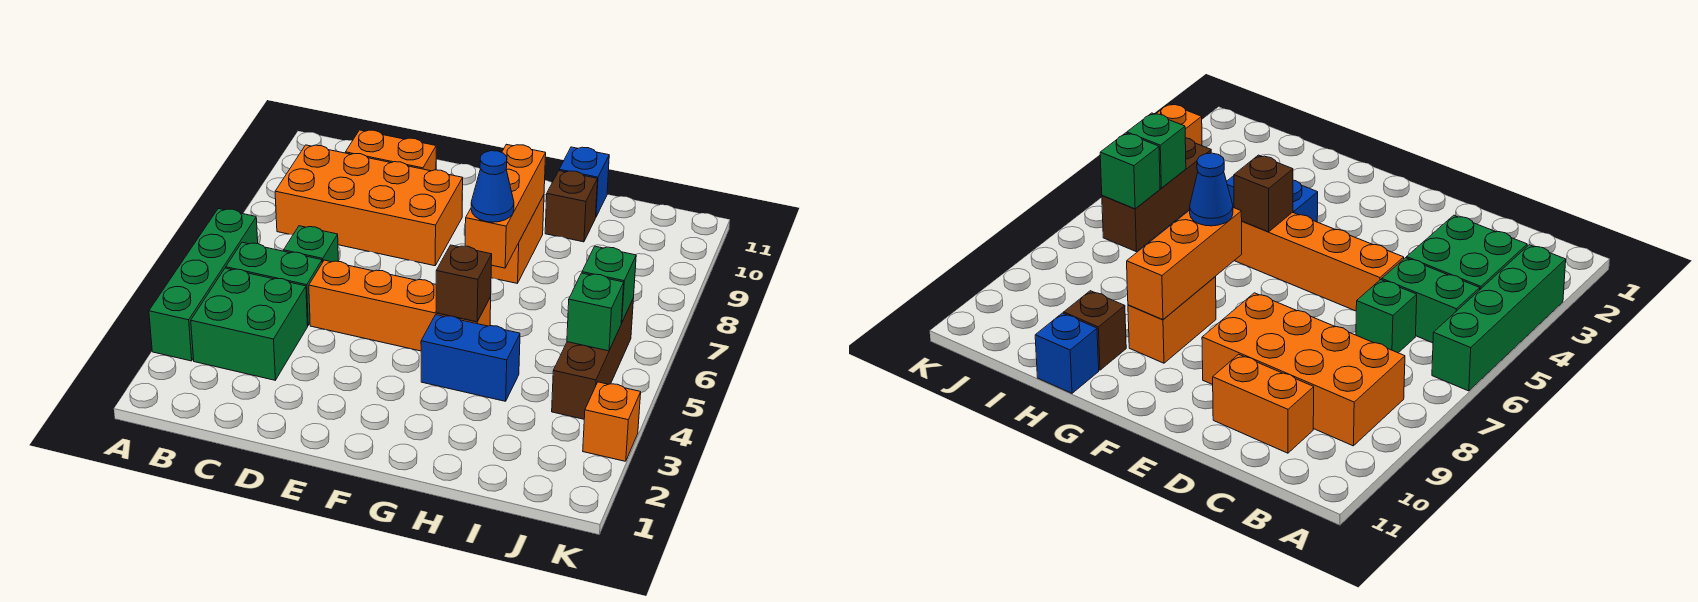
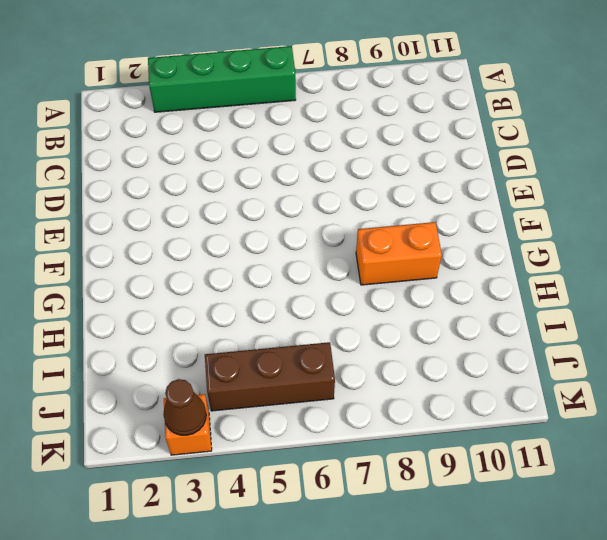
brown cone K3 level 2 -> none
none -> green brick B3:C4 level 1
none -> green brick B5:C5 level 1
none -> orange brick B8:E9 level 1

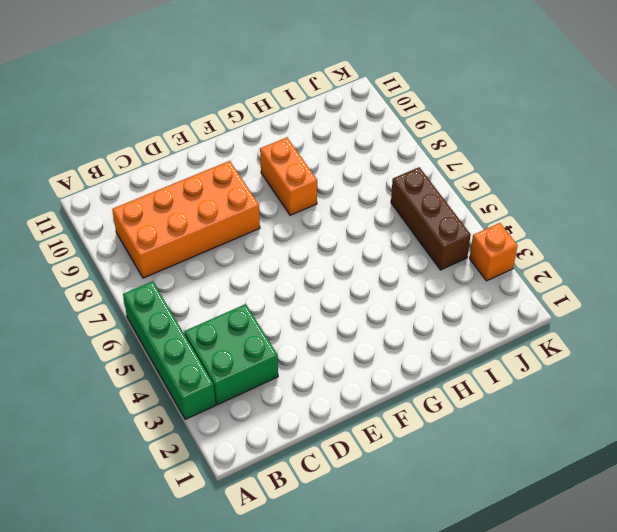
none -> green brick B5:C5 level 1
none -> green brick C6 level 1
none -> orange brick C10:D10 level 1

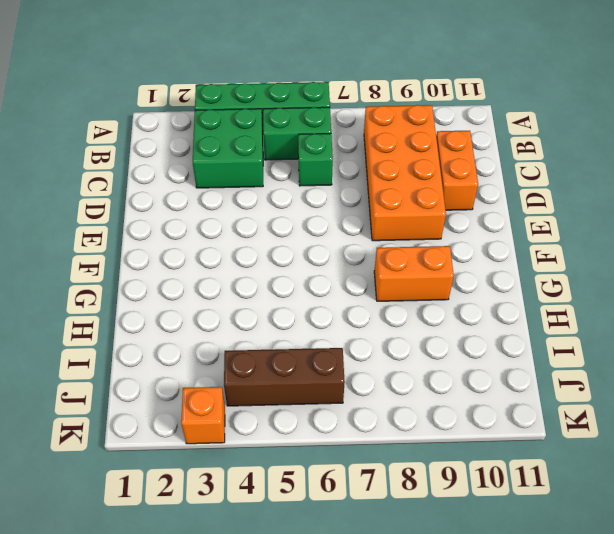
green brick B5:B6 level 1 -> green brick B5:C5 level 1
none -> orange brick D5:G5 level 1
none -> blue brick G4:H4 level 1
none -> brown brick H10 level 1

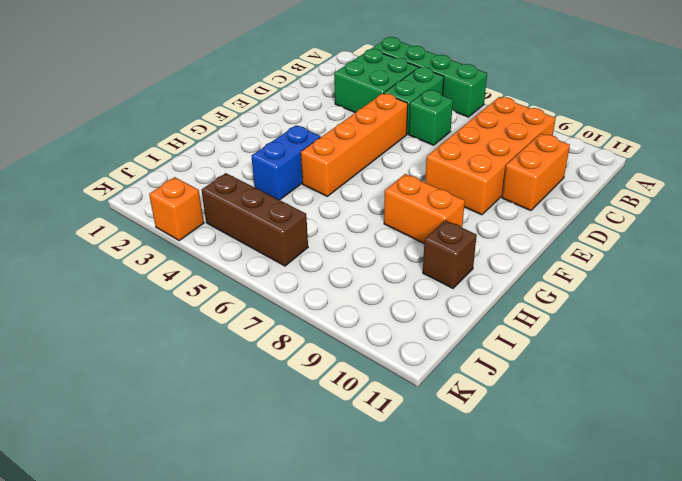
none -> blue brick H11 level 1
none -> brown brick G5 level 2
none -> orange brick G7:G9 level 2

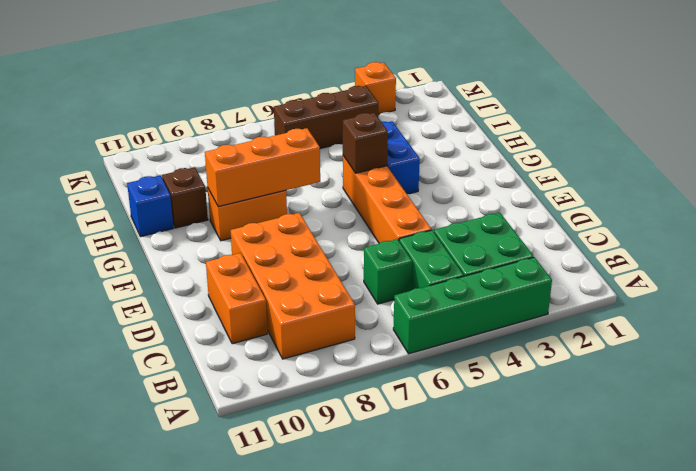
none -> green brick J5 level 2
none -> green brick J6 level 2
none -> blue cone G7 level 3

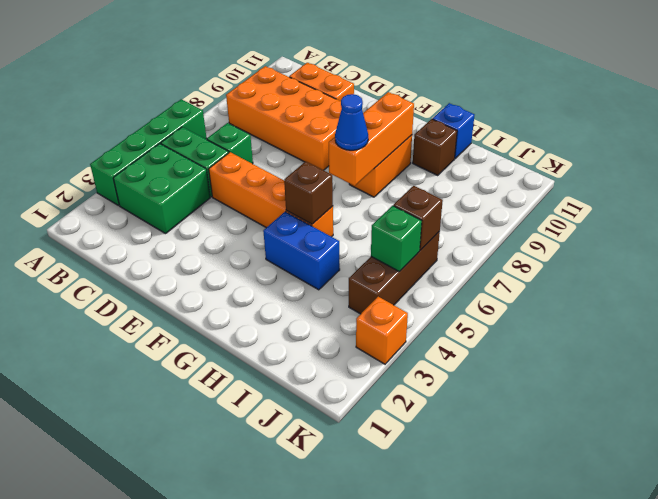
brown brick J6 level 2 -> green brick J6 level 2

